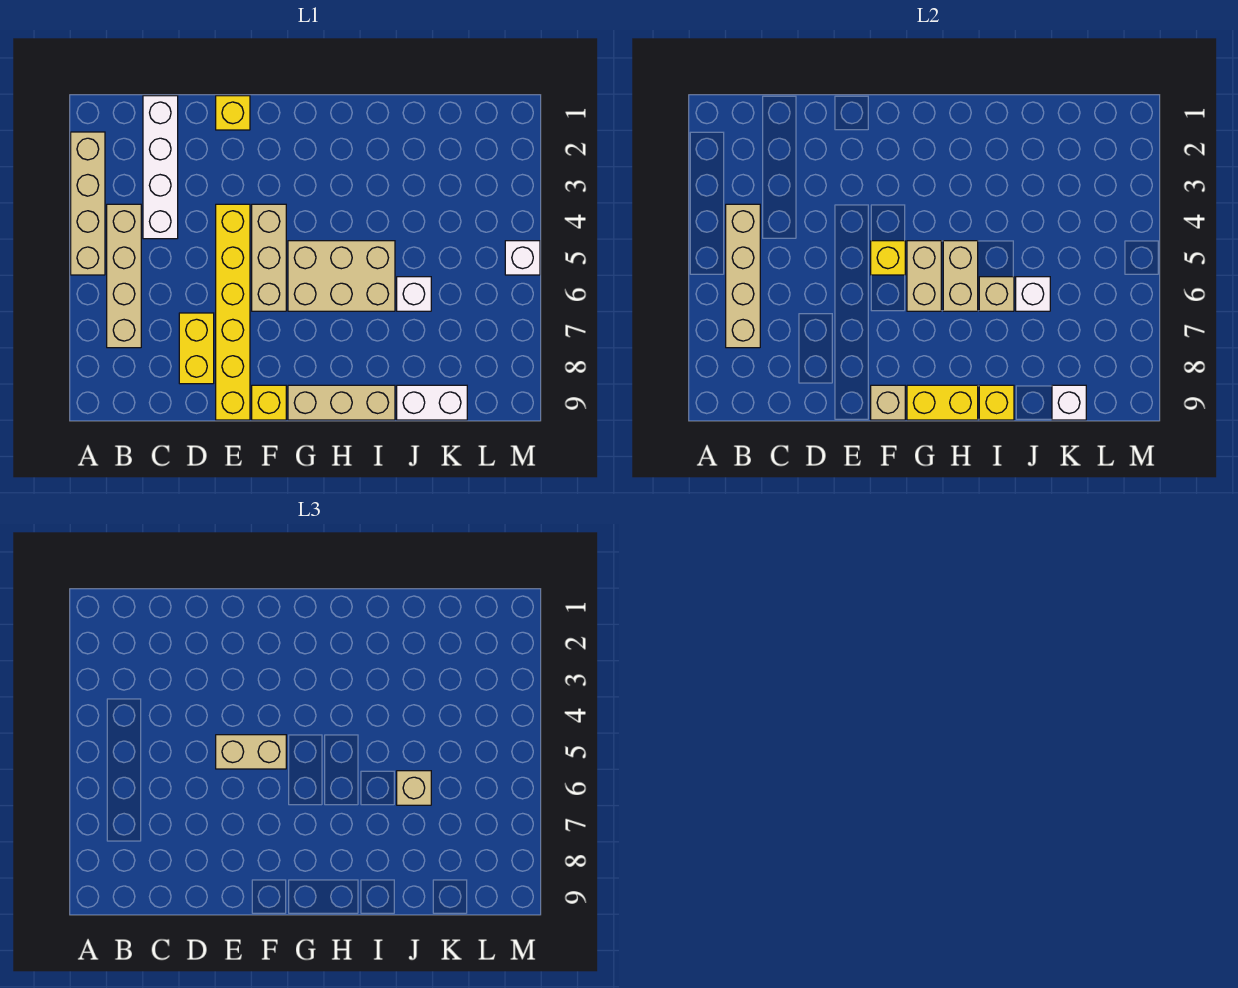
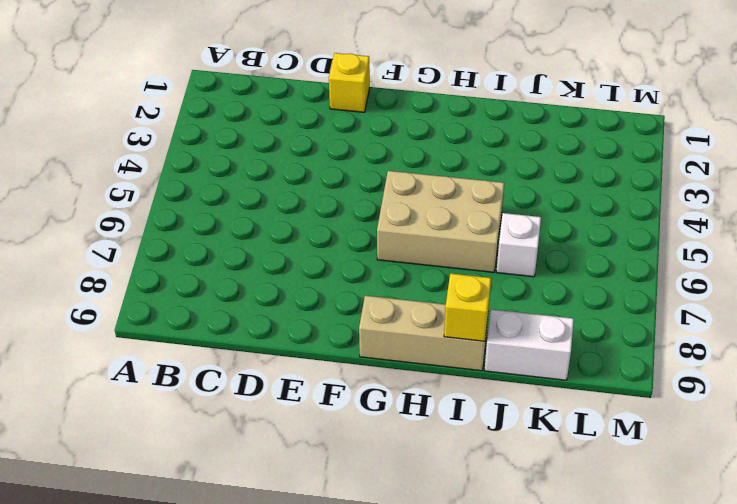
none -> tan brick A2:A5 level 1
none -> tan brick B4:B7 level 1
none -> white brick C1:C4 level 1

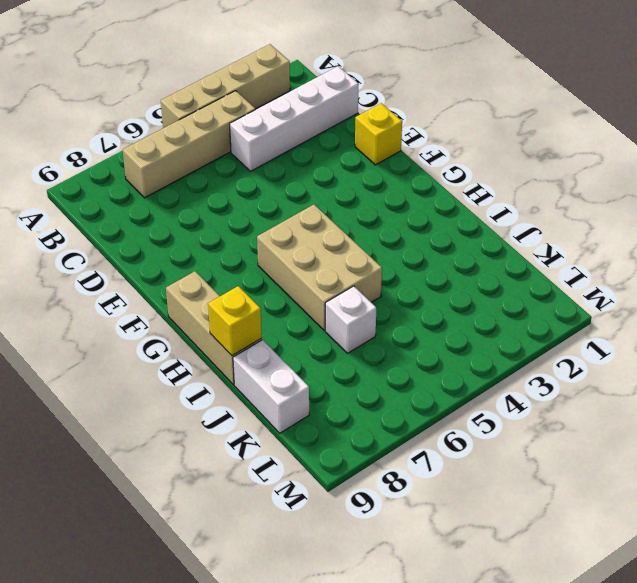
none -> yellow brick D7:D8 level 1
none -> yellow brick E4:E9 level 1
none -> tan brick F4:F6 level 1

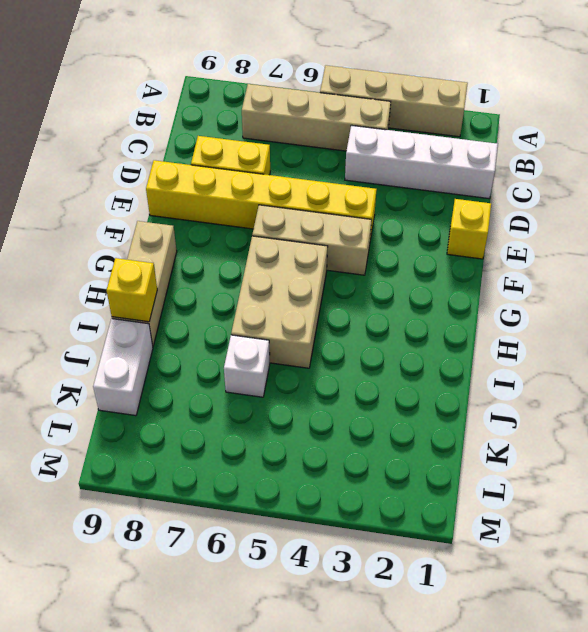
none -> yellow brick F9 level 1
none -> white brick M5 level 1
none -> tan brick B4:B7 level 2

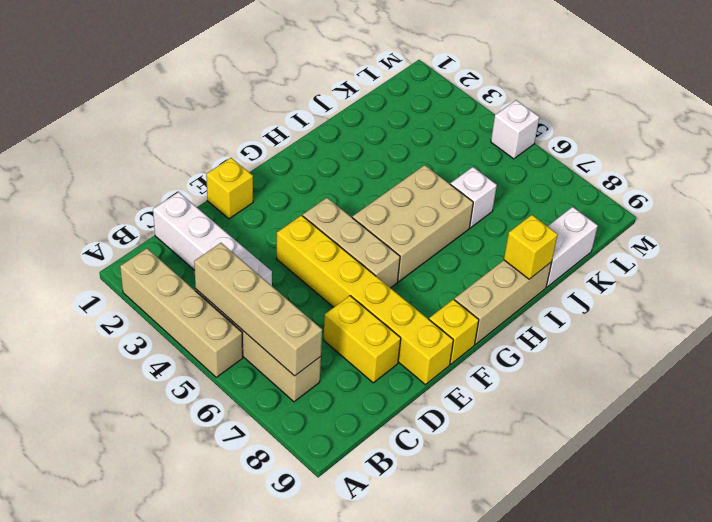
none -> yellow brick F5 level 2
none -> tan brick F9 level 2
none -> tan brick G5:G6 level 2

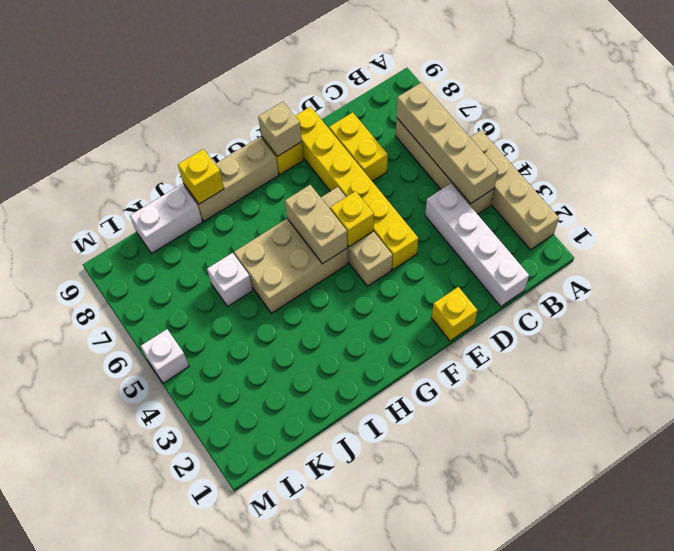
none -> yellow brick G9:H9 level 2
none -> tan brick H5:H6 level 2
none -> tan brick I6 level 2

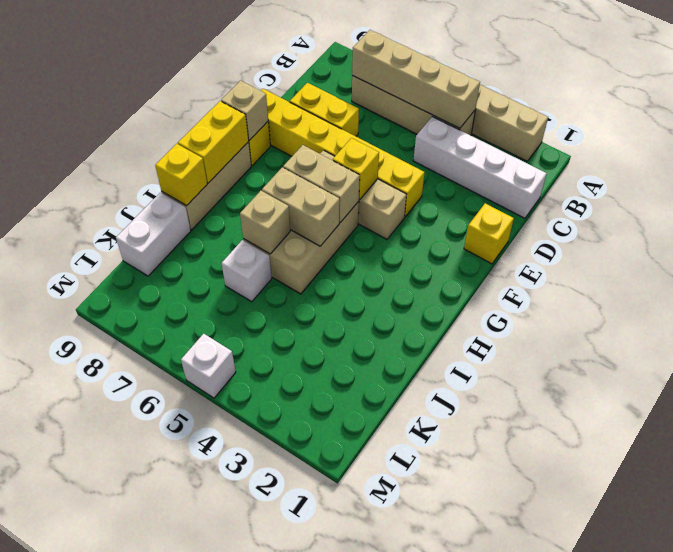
none -> white brick J6 level 2
none -> white brick K9 level 2
none -> tan brick E5:F5 level 3

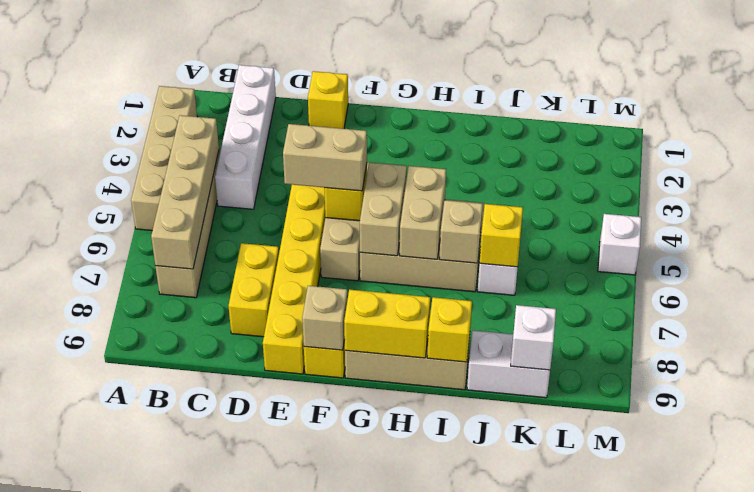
yellow brick J6 level 2 -> white brick J6 level 2
none -> tan brick J6 level 3

